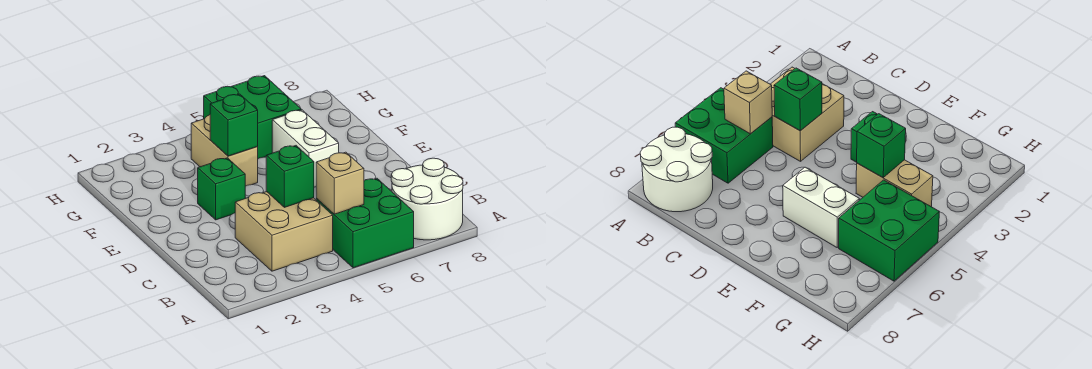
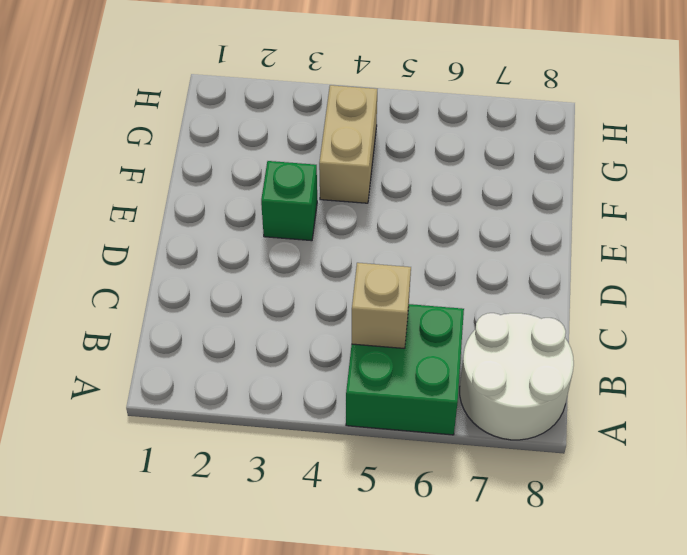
none -> tan brick B3:C4 level 1
none -> white brick E6:F6 level 1

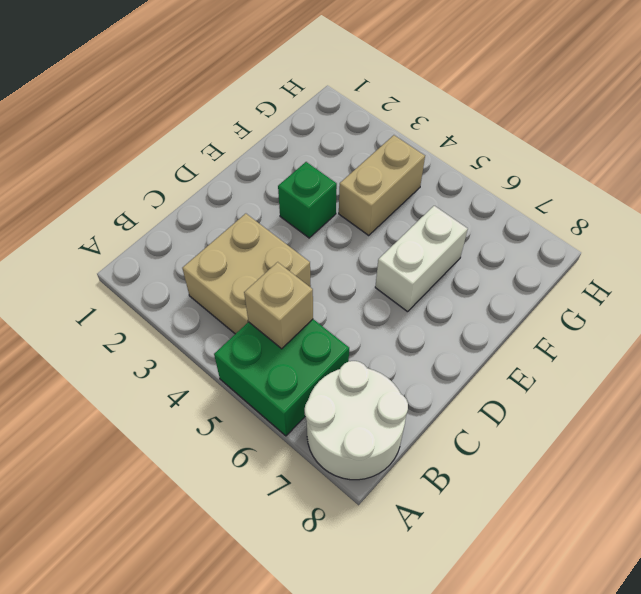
none -> green brick G5:H6 level 1
none -> green brick C4 level 2

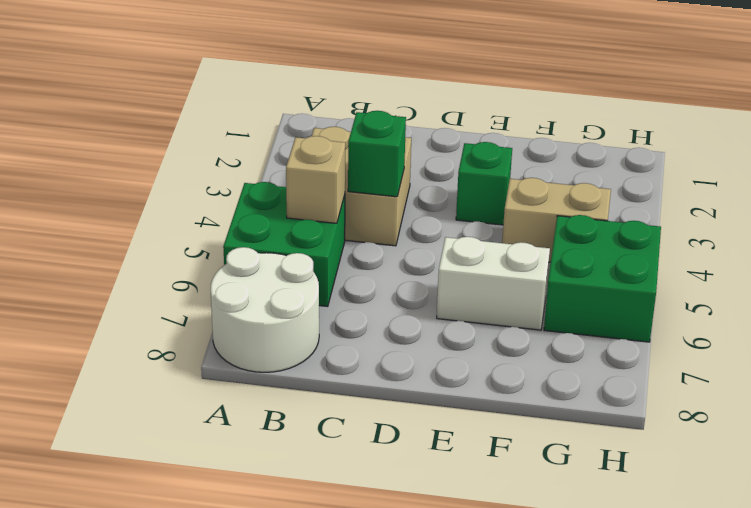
none -> green brick F4 level 2

